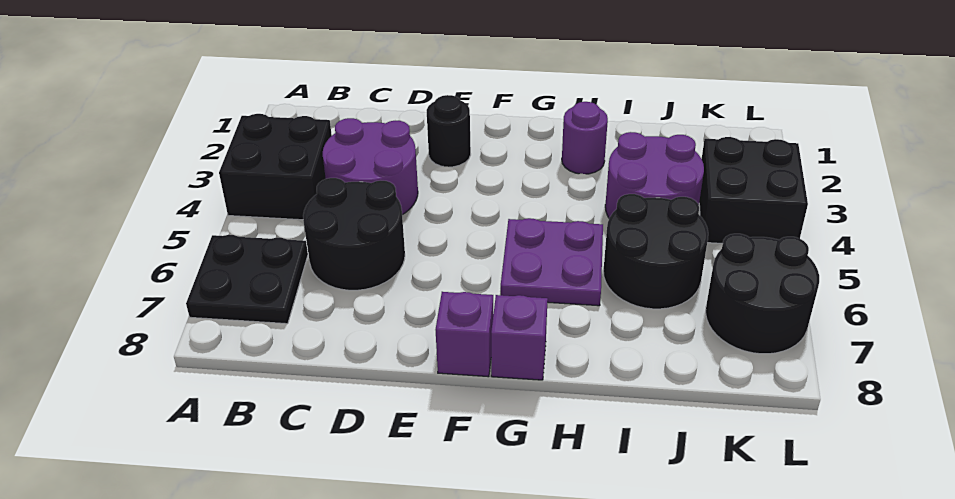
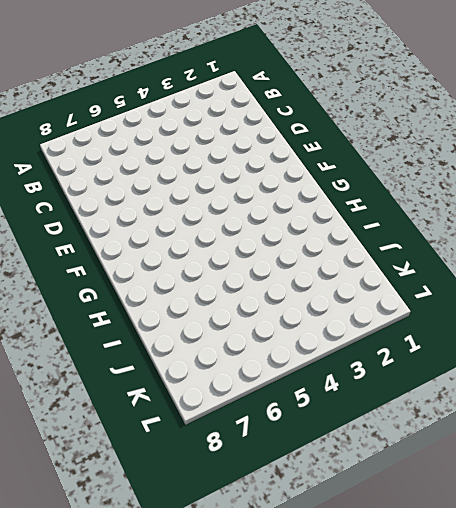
none -> black brick A3:B4 level 1
none -> black plate A6:B7 level 1
none -> purple round brick C3:D4 level 1

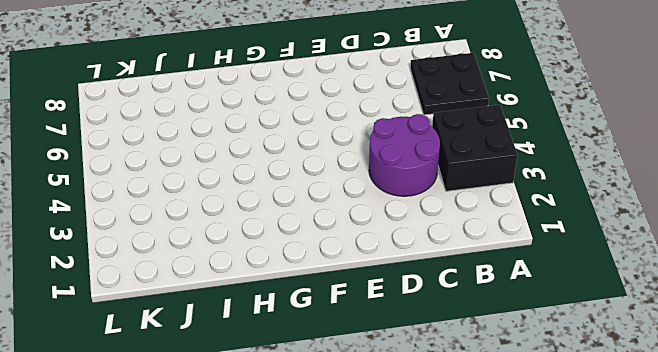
none -> black round brick C5:D6 level 1
none -> black round brick E2 level 1
none -> purple brick F8 level 1

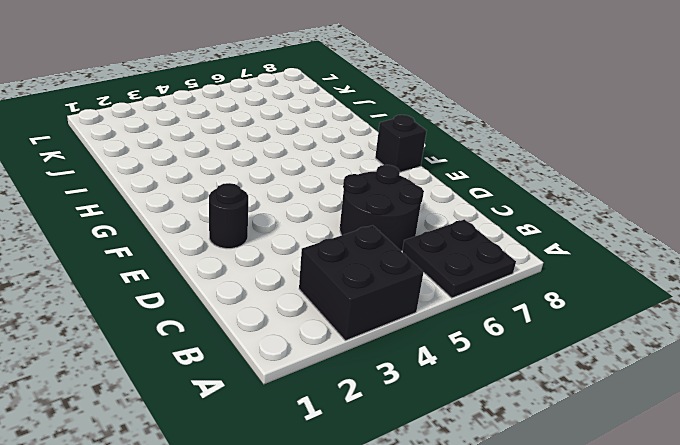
black brick F8 level 1 -> purple brick F8 level 1
none -> purple round brick C3:D4 level 1
none -> purple plate G5:H6 level 1
none -> purple brick G8 level 1

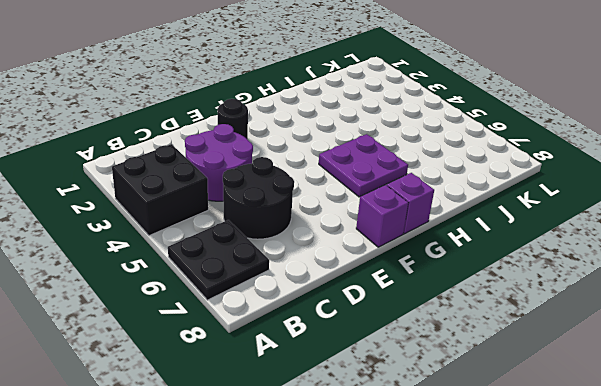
none -> purple round brick H2 level 1
none -> purple round brick I3:J4 level 1
none -> black round brick I5:J6 level 1

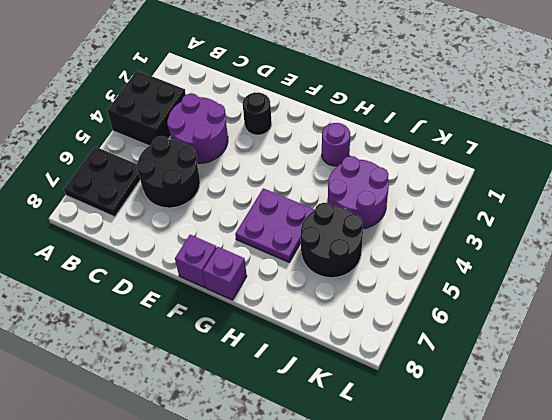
none -> black brick K3:L4 level 1
none -> black round brick K6:L7 level 1

